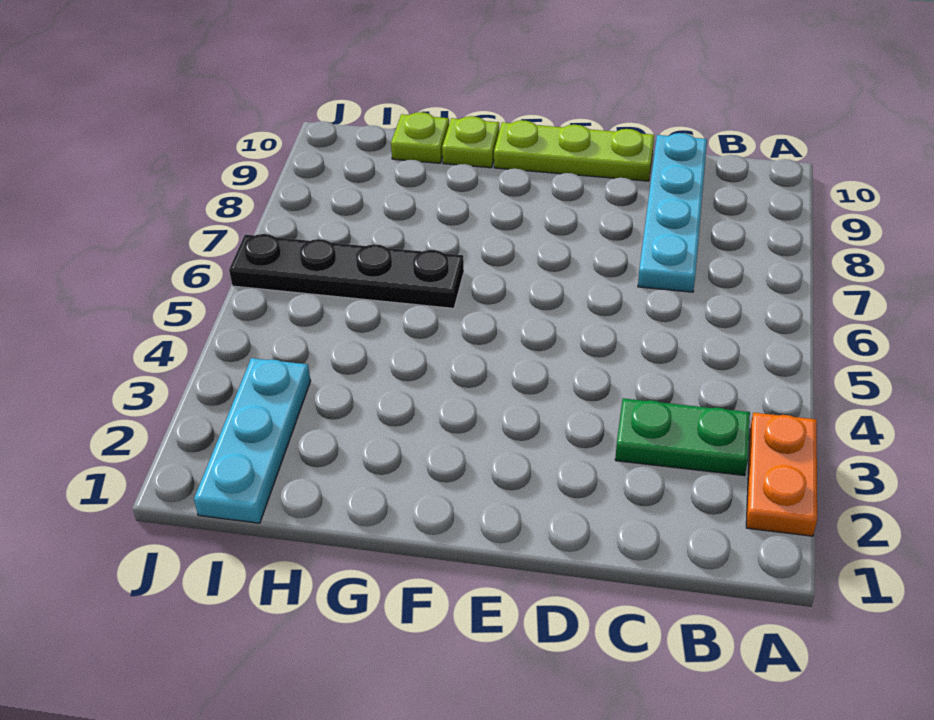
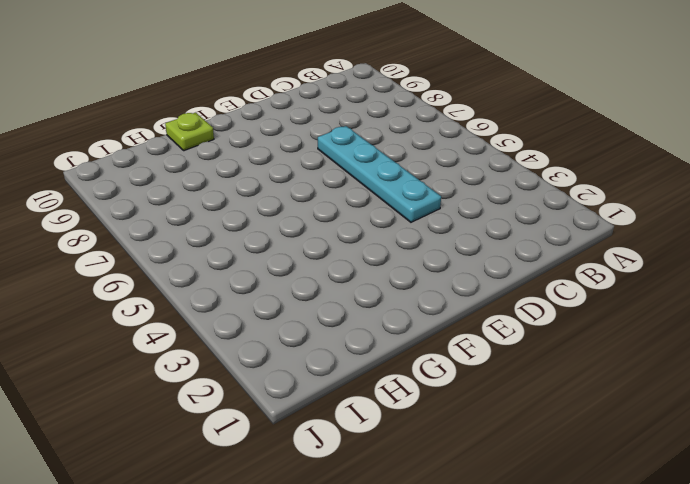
cyan plate D4:D7 level 1 -> cyan plate C7:C10 level 1
none -> orange plate A2:A3 level 1
none -> green plate B3:C3 level 1

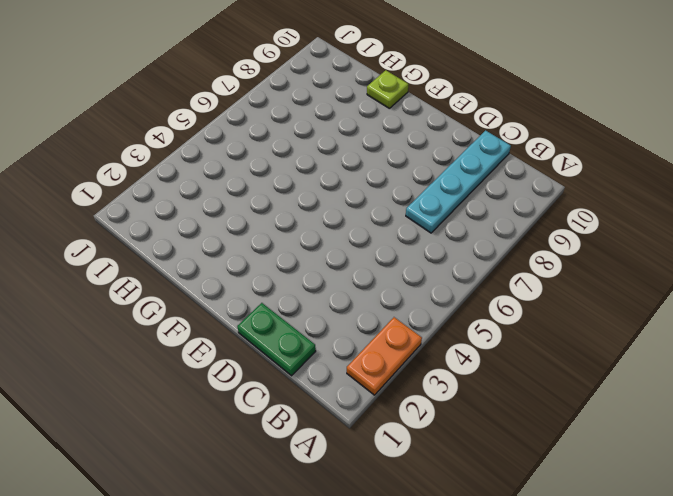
green plate C1:D1 level 1 -> green plate B3:C3 level 1
none -> lime plate D10:F10 level 1
none -> black plate G6:J6 level 1

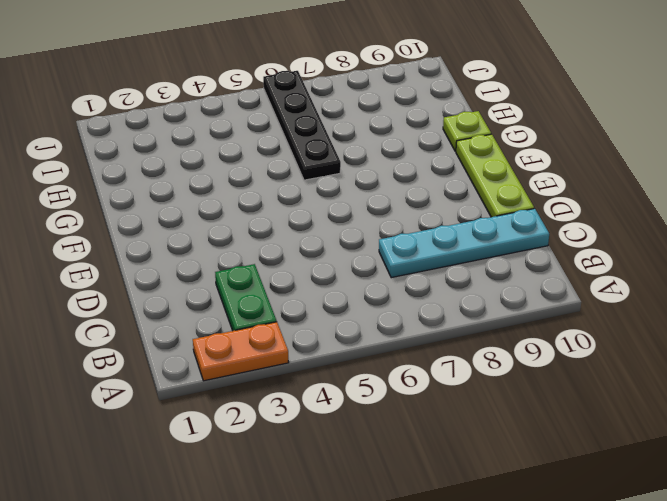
none -> lime plate H10 level 1
none -> cyan plate I1:I3 level 1

